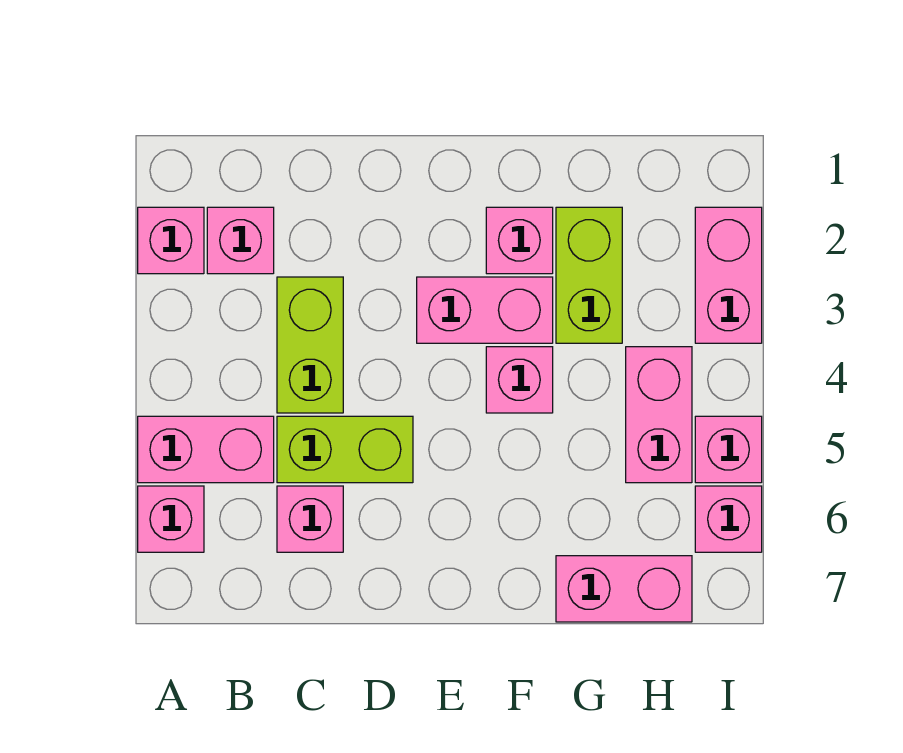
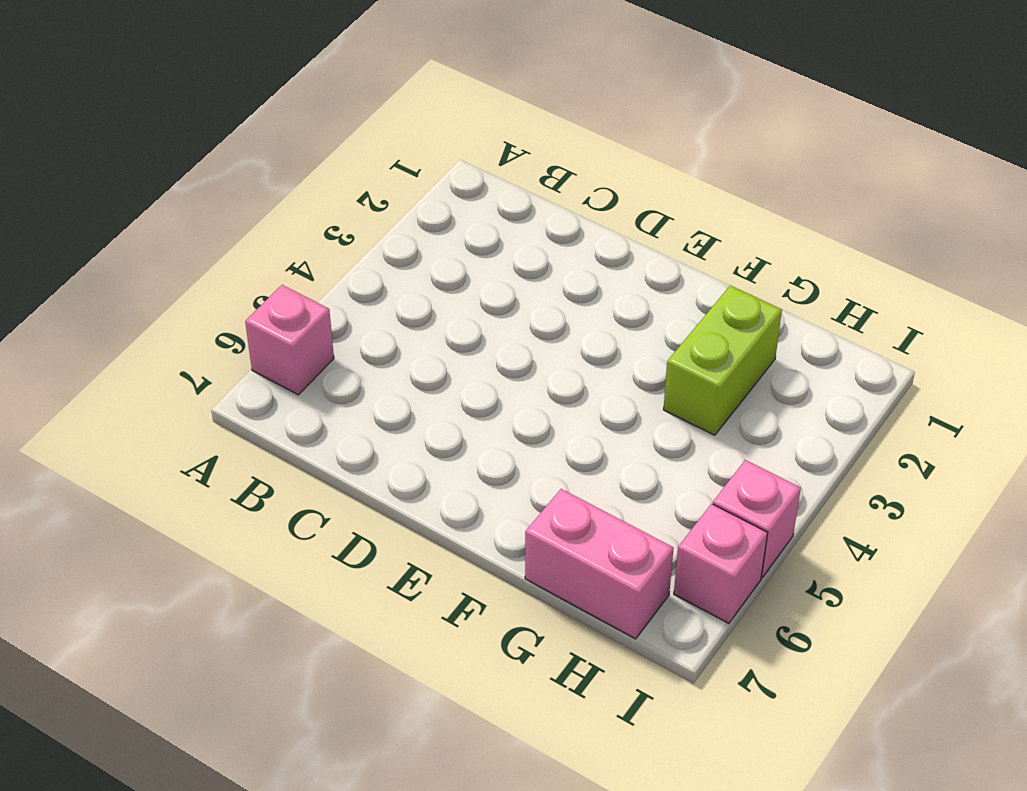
none -> pink brick A2 level 1
none -> pink brick A5:B5 level 1
none -> pink brick B2 level 1

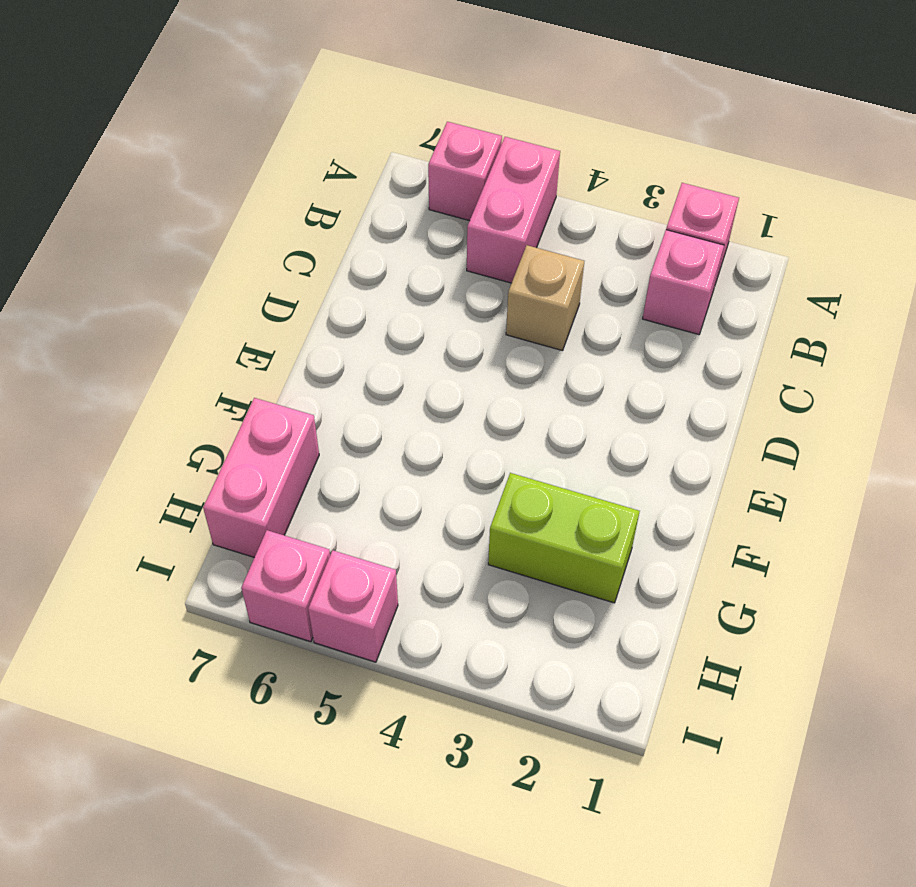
tan brick C4 level 1 -> lime brick C3:C4 level 1
none -> lime brick C5:D5 level 1
none -> pink brick C6 level 1
none -> pink brick E3:F3 level 1

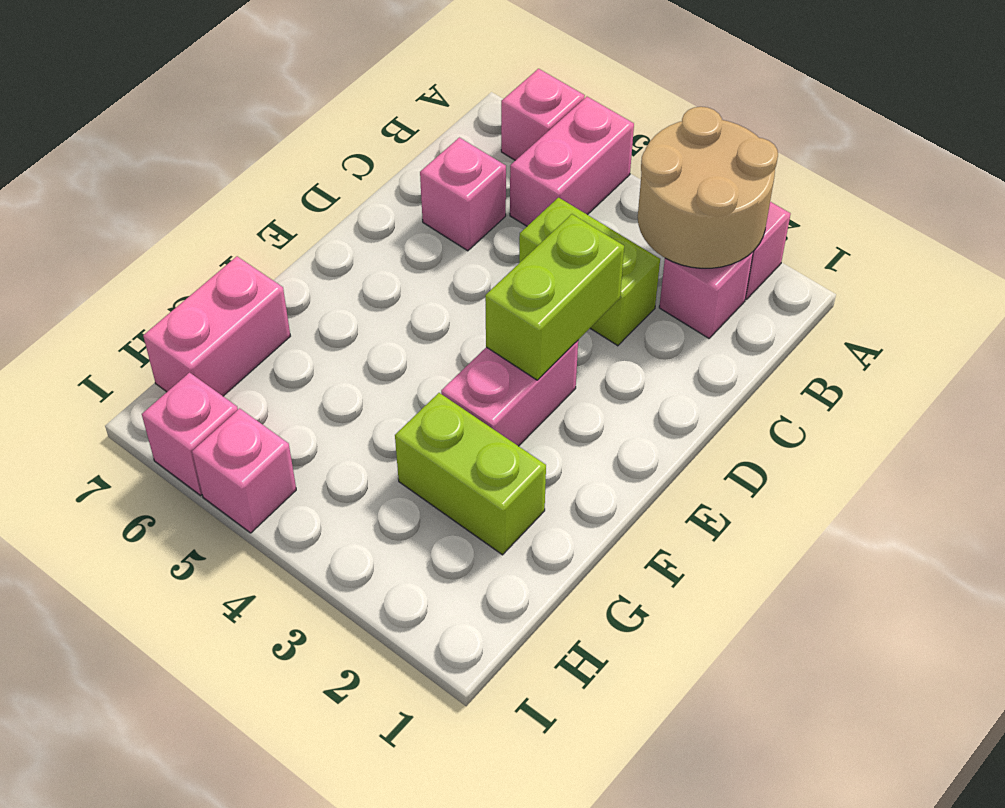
tan round brick A2:B3 level 2 -> none
lime brick D3:E3 level 2 -> lime brick C5:D5 level 1
none -> pink brick F2 level 1
none -> pink brick F4 level 1
none -> pink brick H4:H5 level 1

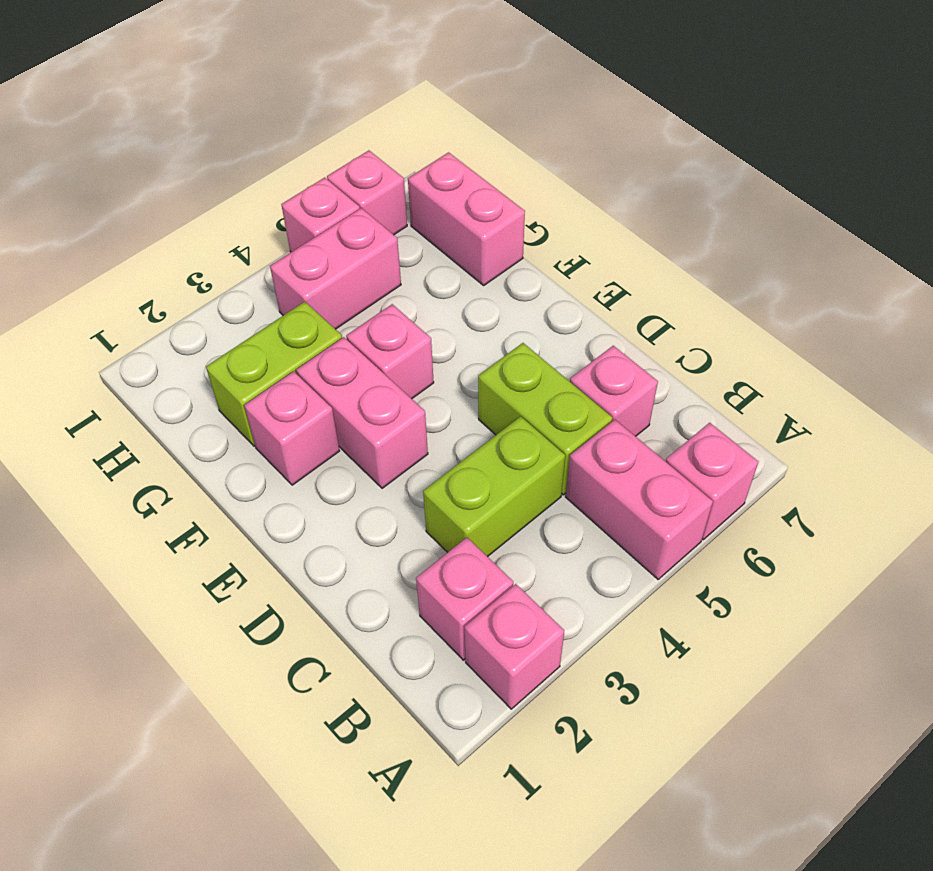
none -> pink brick I2:I3 level 1

